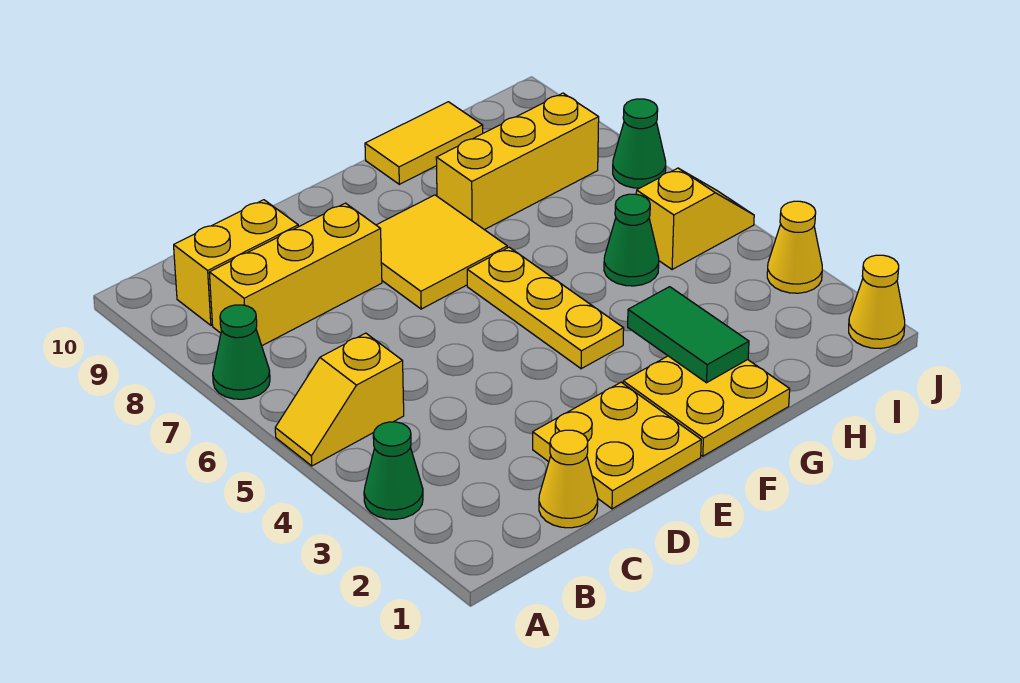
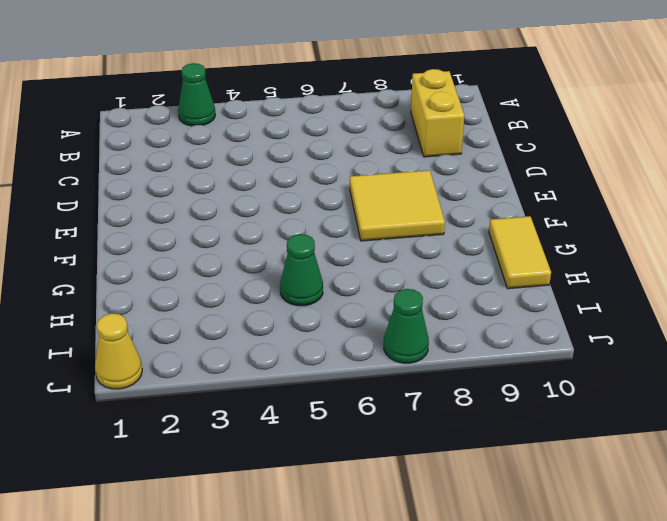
none -> yellow slope A5:B5 level 1 top B
none -> green cone A7 level 1
none -> yellow brick B8:D8 level 1

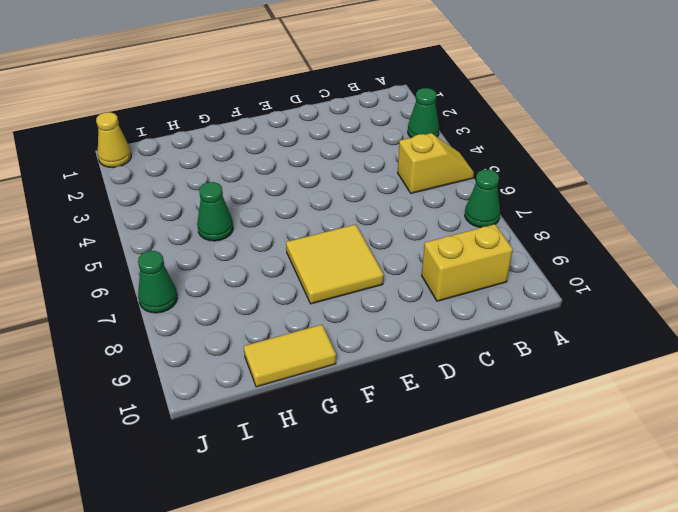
none -> yellow brick B8:D8 level 1
none -> yellow cone C1 level 1
none -> yellow plate D1:E2 level 1

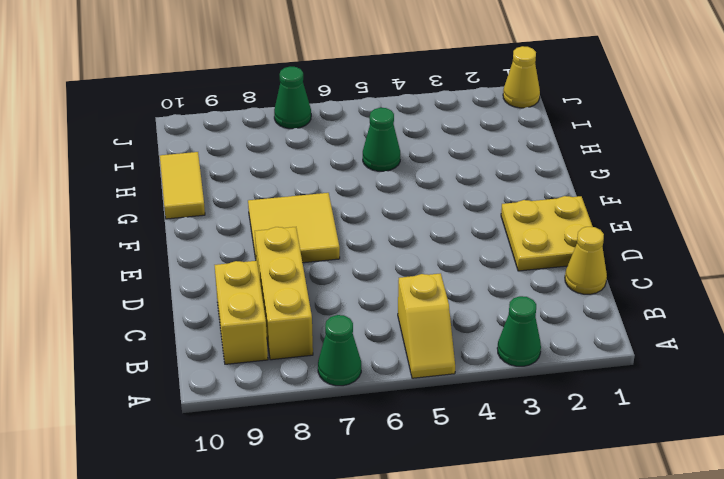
none -> yellow plate F1:G2 level 1
none -> yellow plate F4:F6 level 1
none -> yellow brick G8:I8 level 1

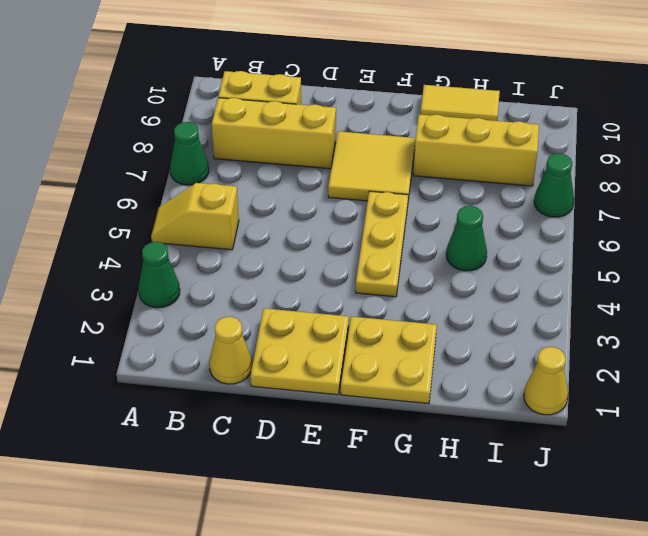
none -> yellow slope I5:J5 level 1 top I
none -> yellow cone J3 level 1
none -> green tile G2:G3 level 2

